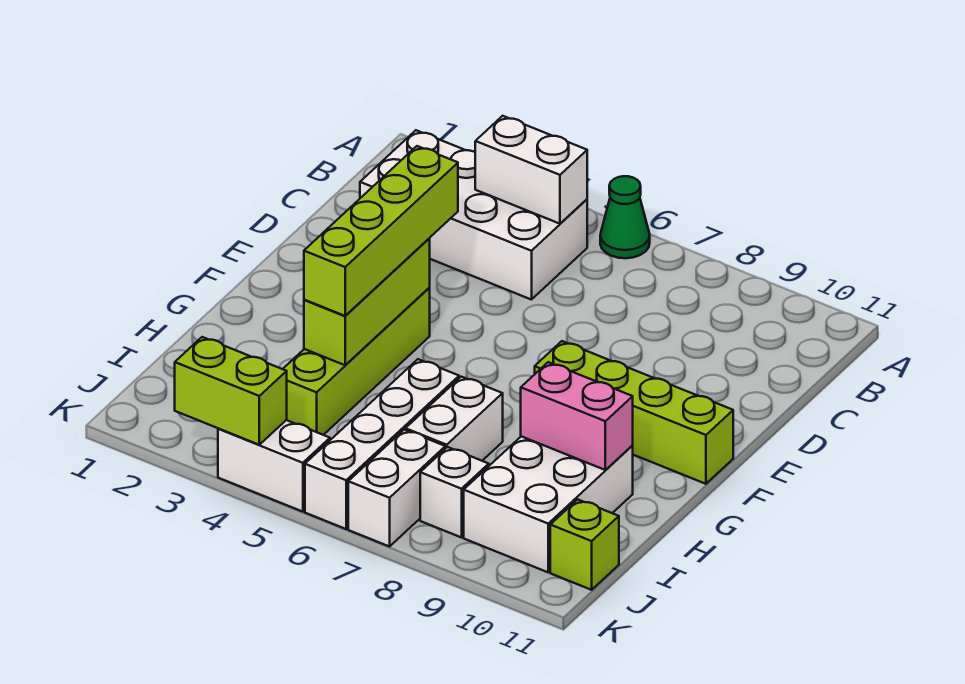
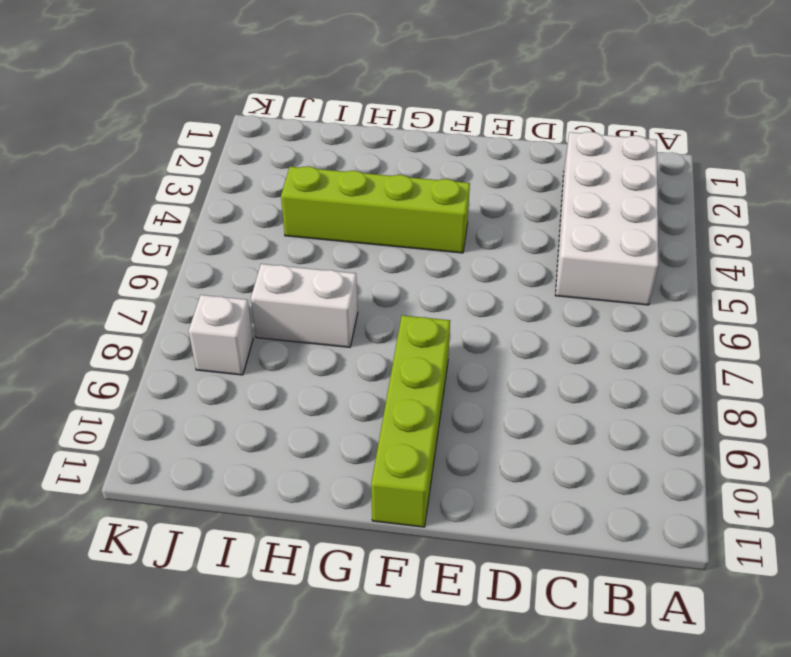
none -> green cone A6 level 1
none -> white brick H6:K6 level 1
none -> white brick H9:J10 level 1

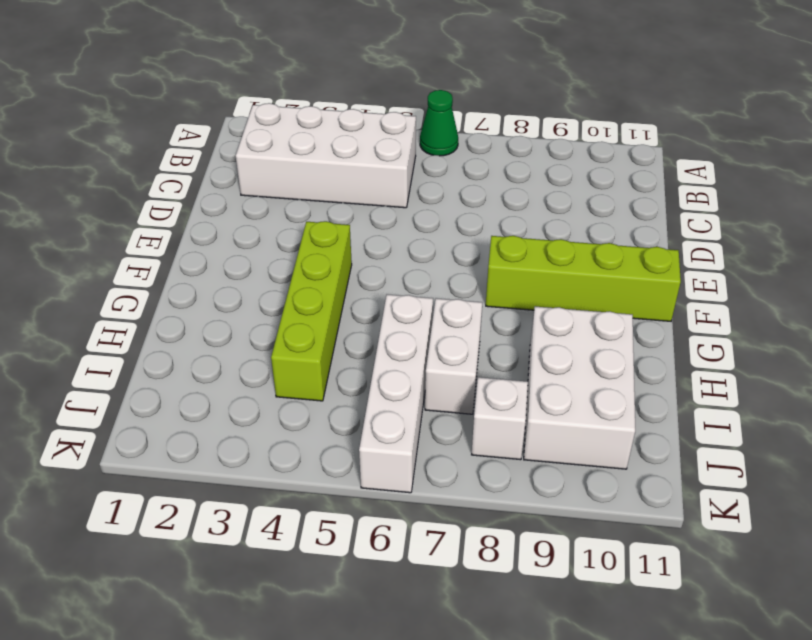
none -> white brick J7:K7 level 1
none -> lime brick J11 level 1
none -> white brick K4:K5 level 1

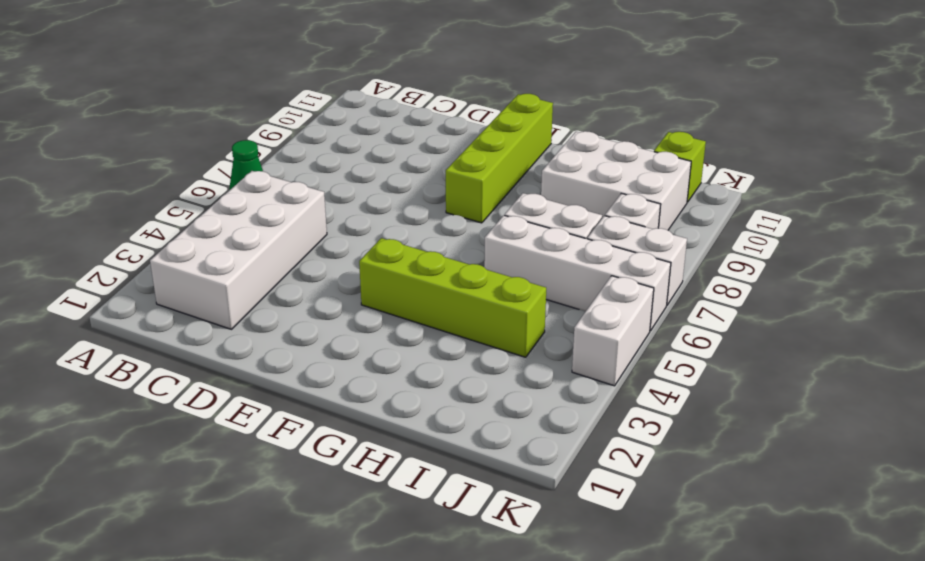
none -> white brick B4:B5 level 2
none -> lime brick F4:H4 level 2
none -> pink brick H9:H10 level 2

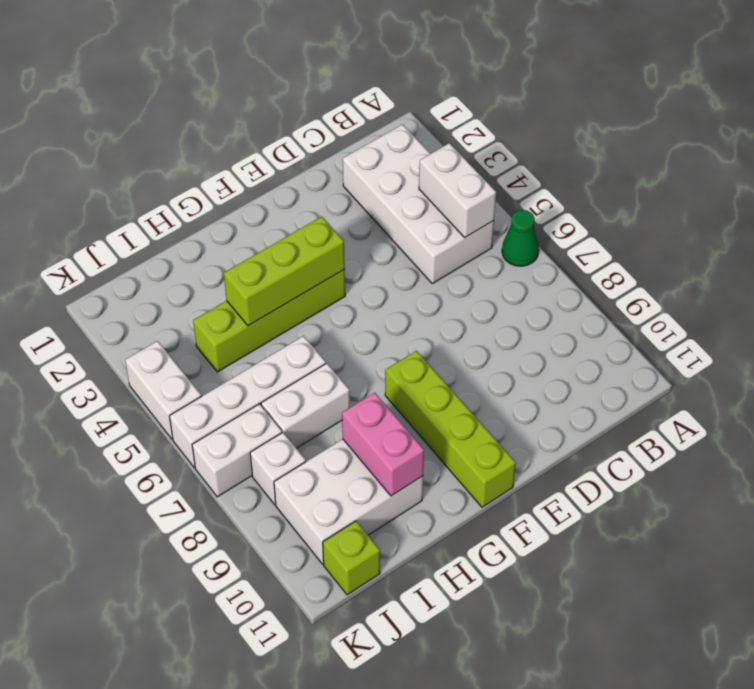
none -> lime brick K3:K4 level 2
none -> lime brick E4:H4 level 3

